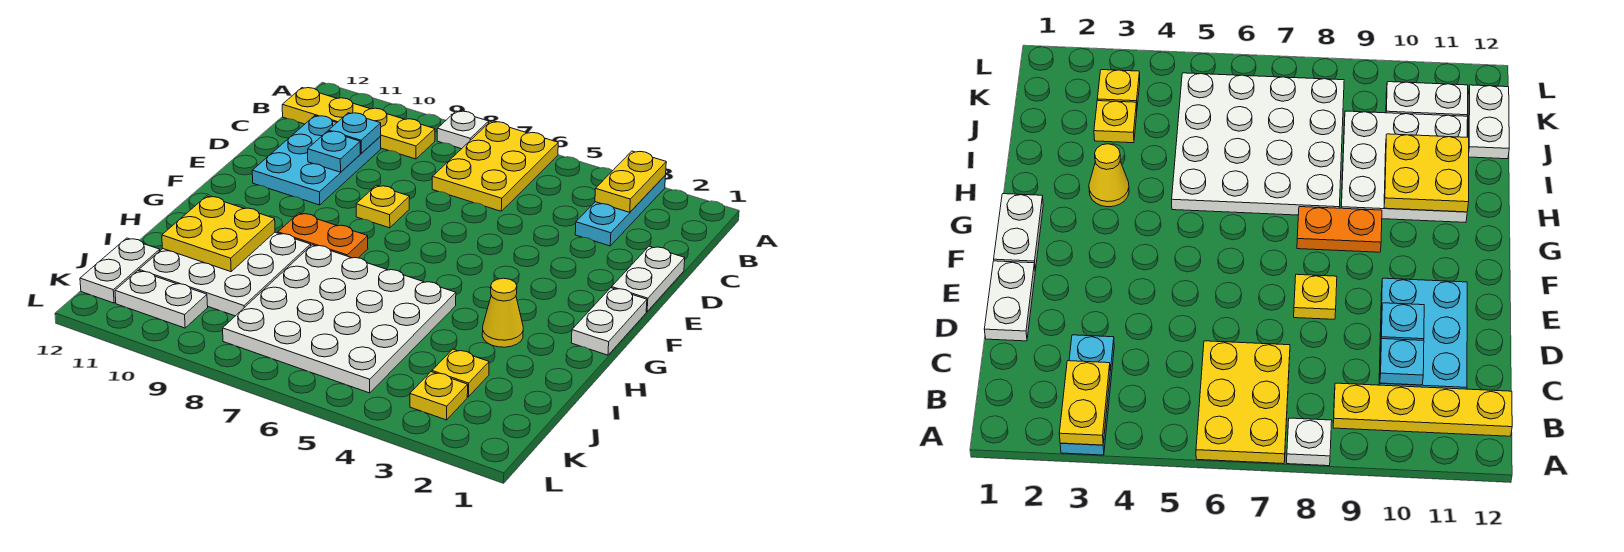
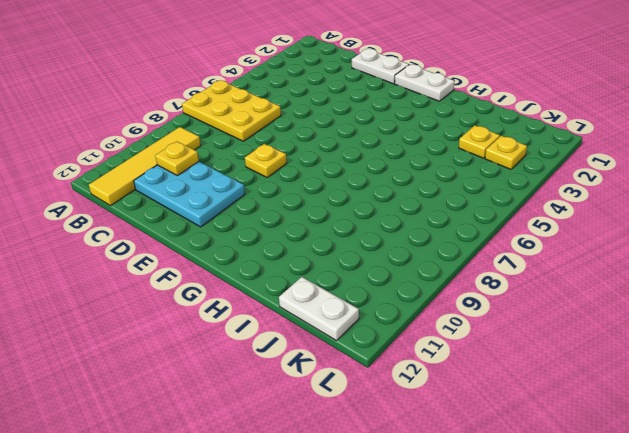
yellow tile B9:B12 level 1 -> yellow plate B9:B12 level 1
yellow plate C10 level 2 -> cyan plate C10 level 2
none -> cyan plate A3:C3 level 1
none -> white plate A8 level 1
none -> orange plate G8:G9 level 1

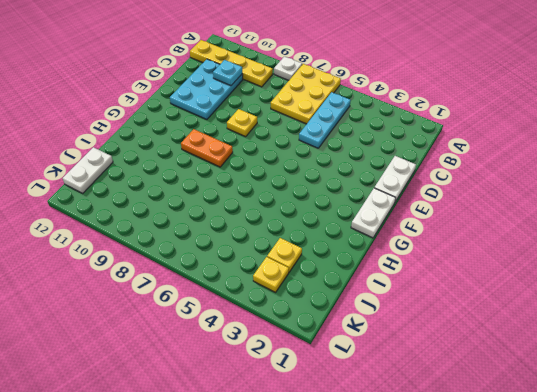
cyan plate B5:D5 level 1 -> cyan plate A3:C3 level 1
none -> yellow cone H3 level 1
none -> white plate H5:K8 level 1
none -> white plate H9:J11 level 1

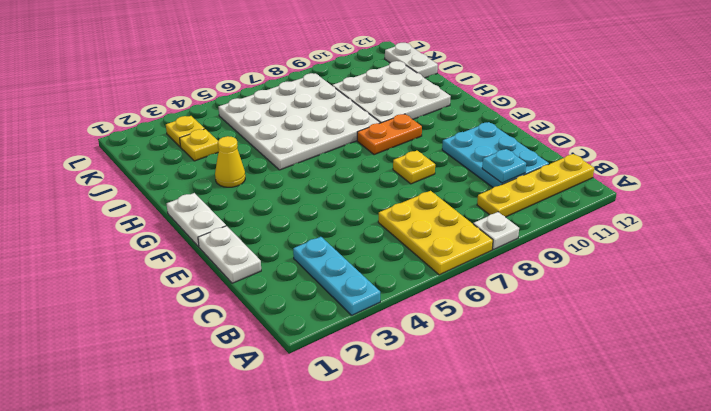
none -> white plate K10:K11 level 1
none -> yellow plate A3:B3 level 2
none -> cyan plate D10 level 2

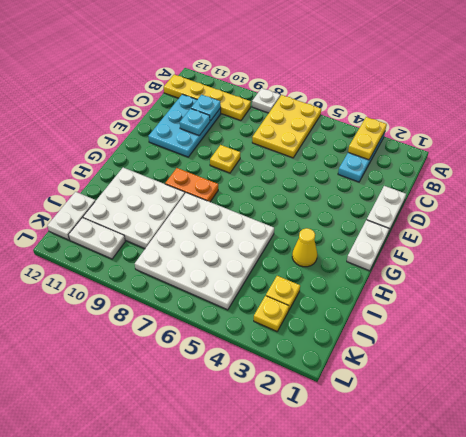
none -> yellow plate H10:I11 level 2

